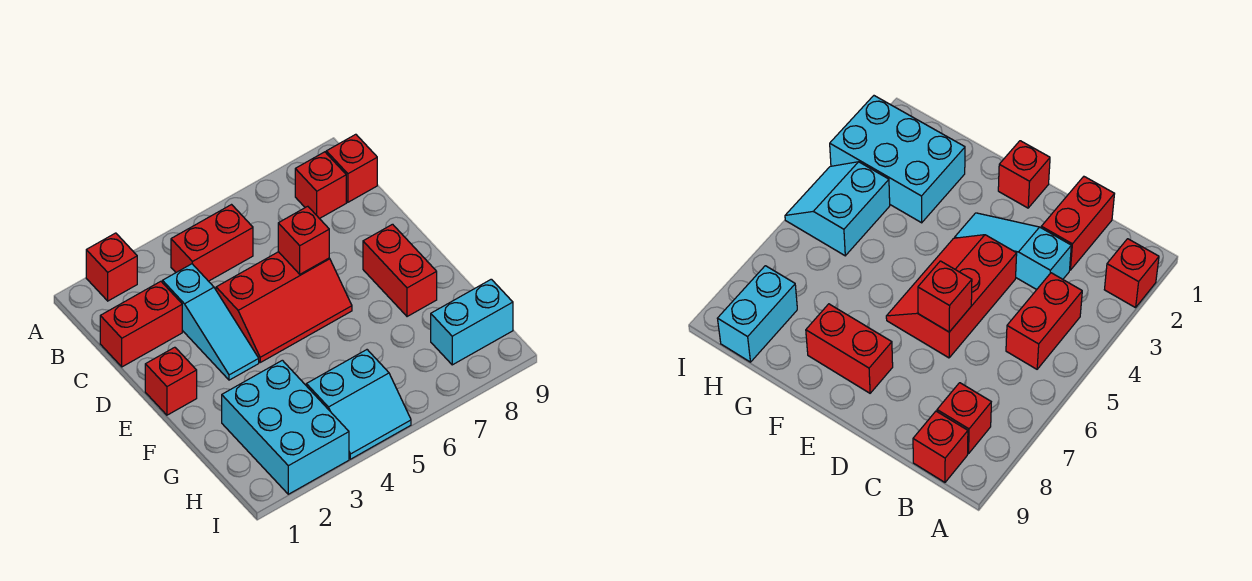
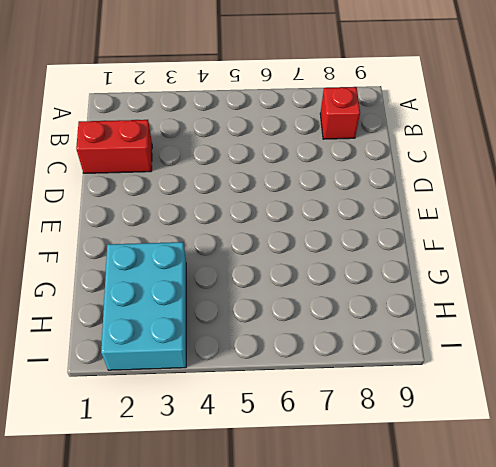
none -> red brick A2 level 1
none -> red brick B4:B5 level 1
none -> red brick B9 level 1

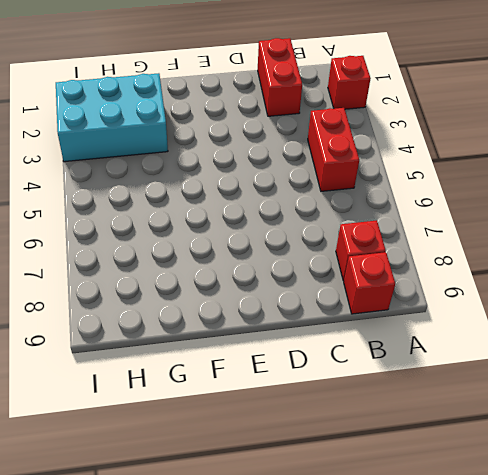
none -> cyan slope C3:E3 level 1 top C
none -> red slope D4:E6 level 1 top D
none -> red brick E1 level 1

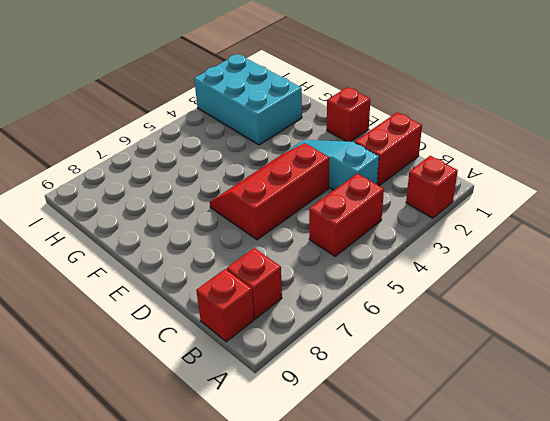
none -> red brick E8:F8 level 1
none -> cyan slope H4:I5 level 1 top H
none -> cyan brick H8:H9 level 1

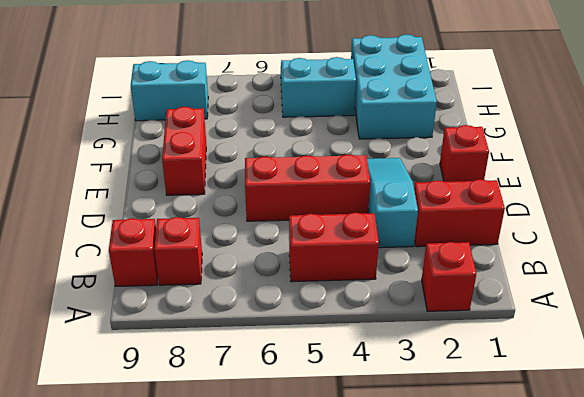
none -> red brick D6 level 2

